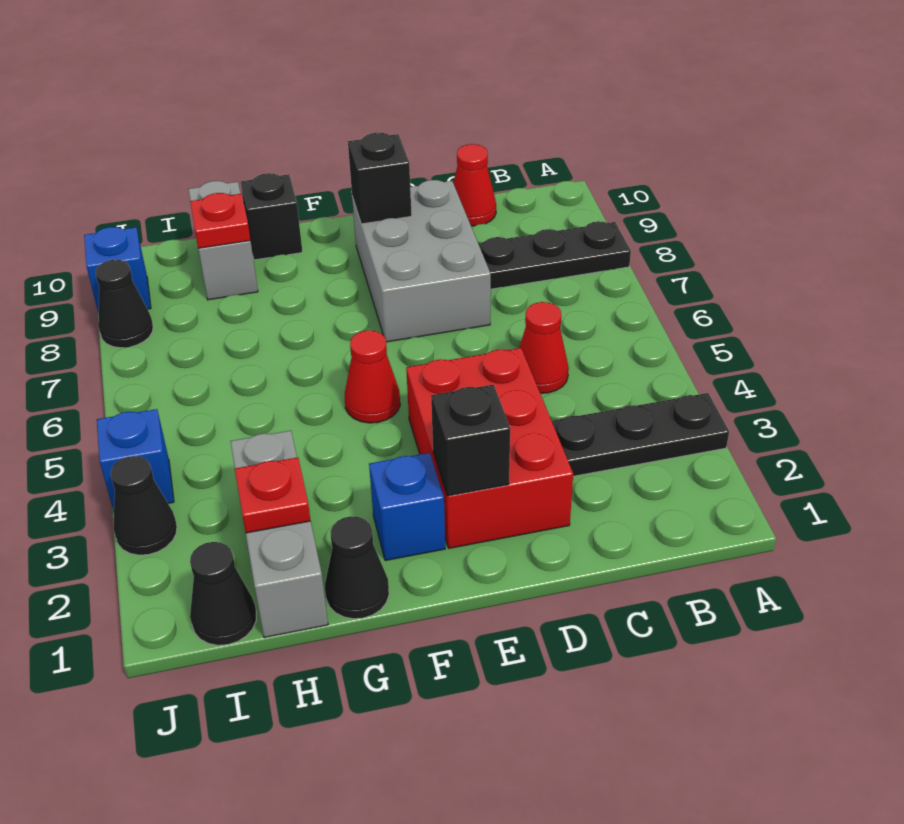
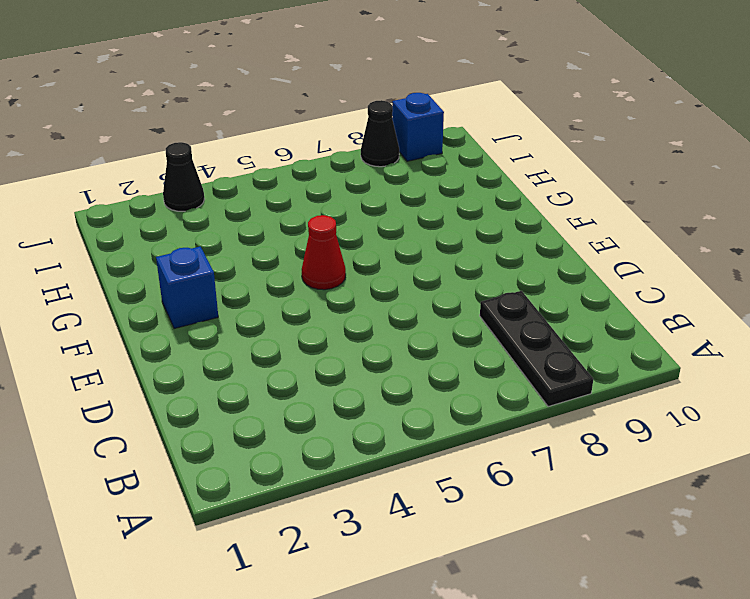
none -> black plate A3:C3 level 1
none -> red cone C5 level 1
none -> red cone C10 level 1

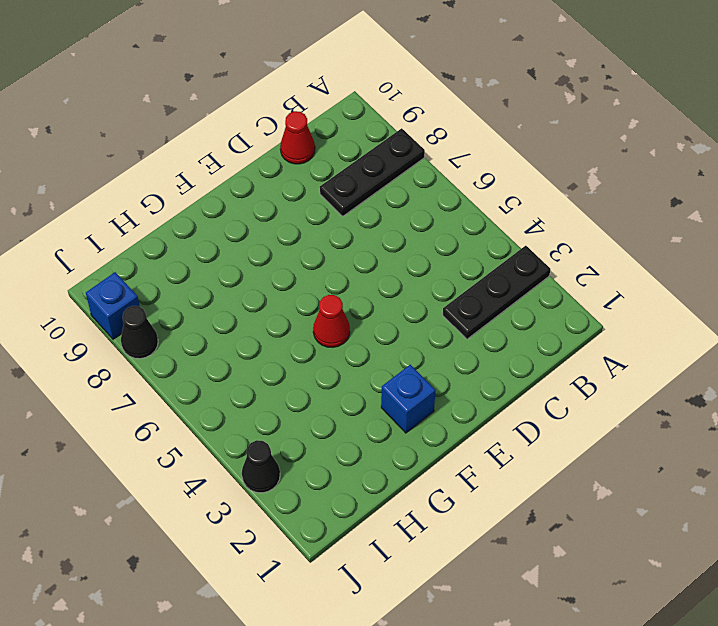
none -> red cone C5 level 1
none -> red brick D2:E4 level 1
none -> grey brick D7:E9 level 1

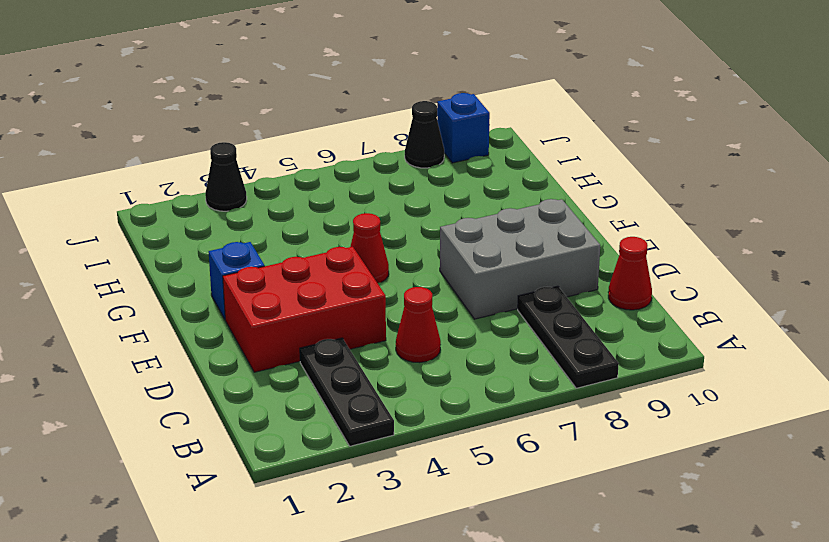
none -> black cone G1 level 1
none -> black brick G10 level 1
none -> grey brick H1:H3 level 1

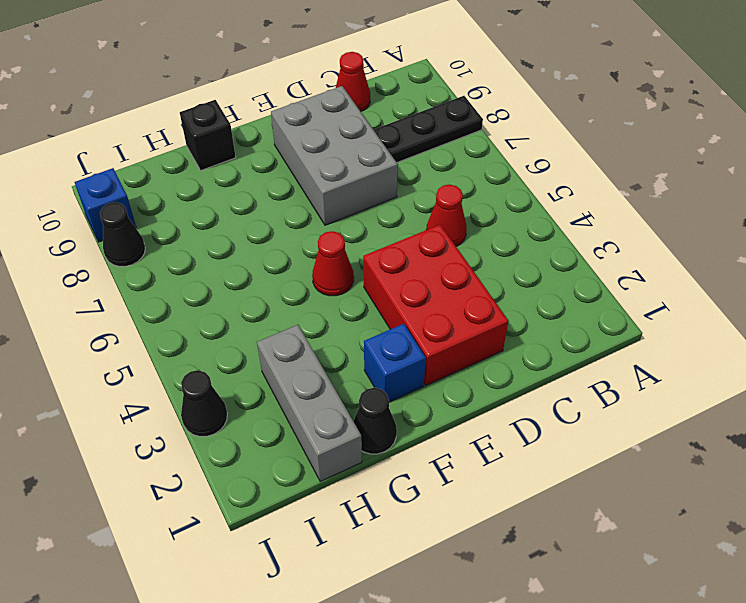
none -> black plate A3:C3 level 1
none -> grey brick H9:H10 level 1
none -> black cone I1 level 1

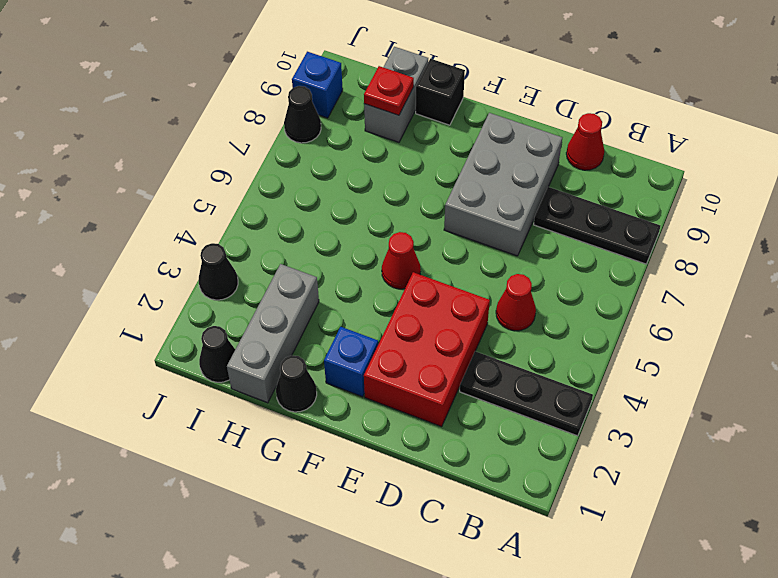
none -> blue brick J4 level 1
none -> black brick E2 level 2
none -> black brick E9 level 2

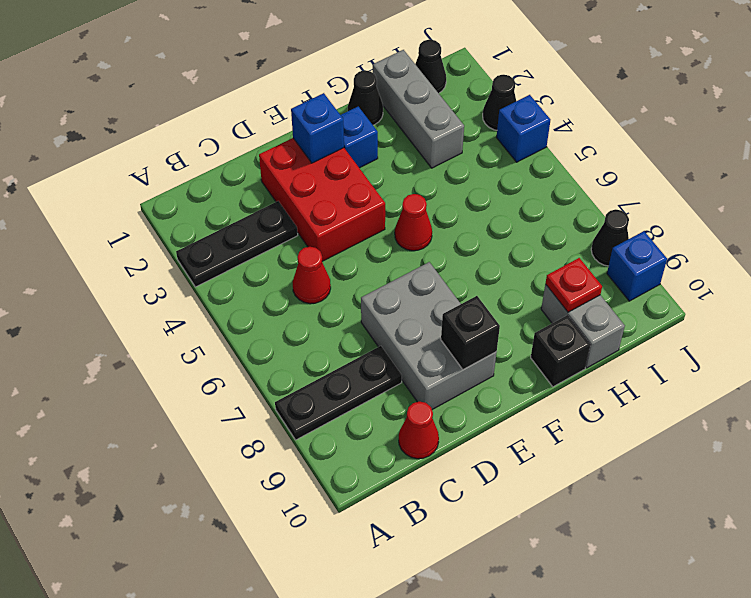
blue brick E2 level 2 -> black brick E2 level 2
none -> red plate H2 level 2

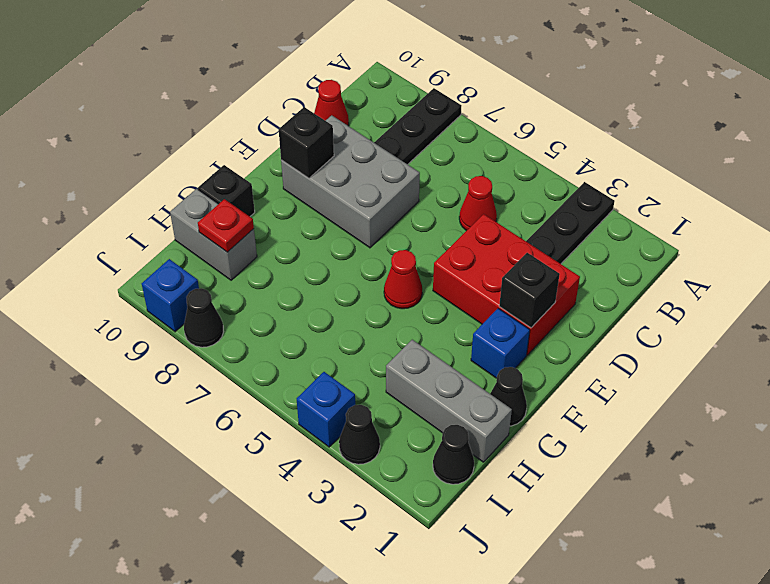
none -> red plate H2 level 2

